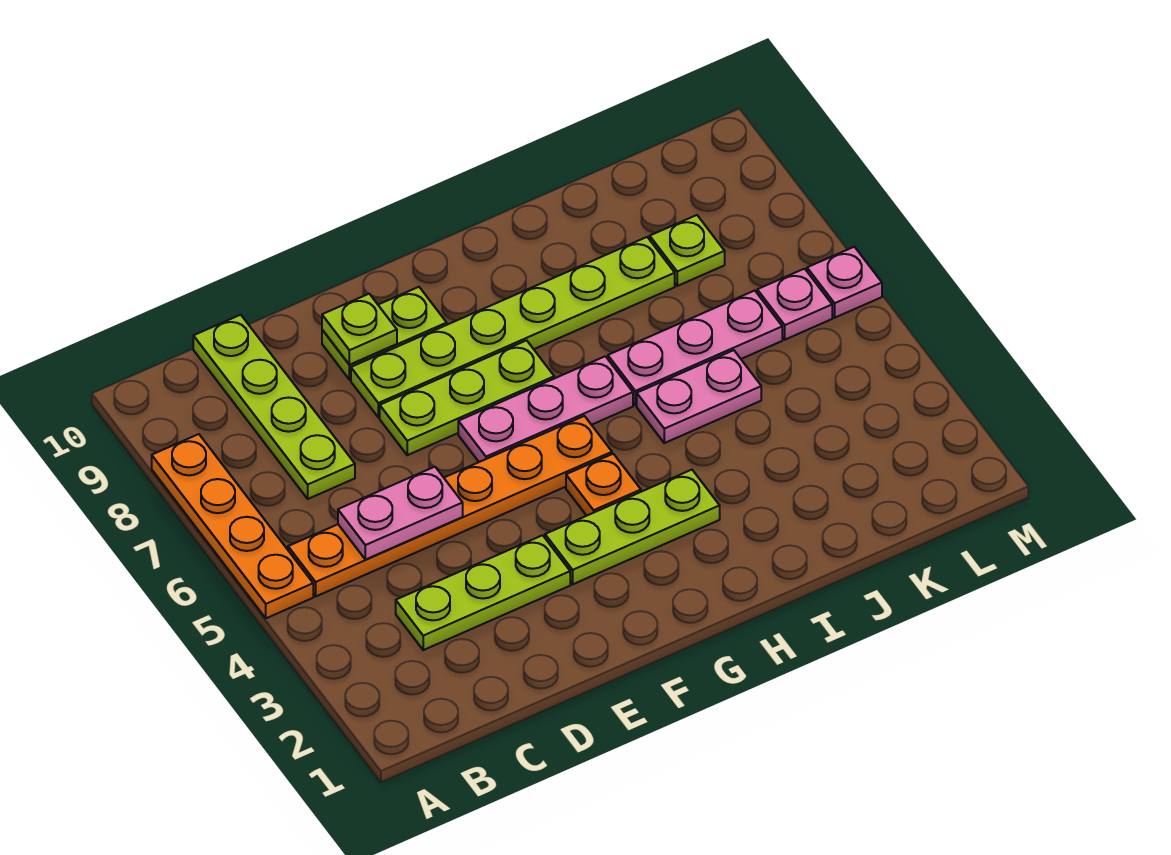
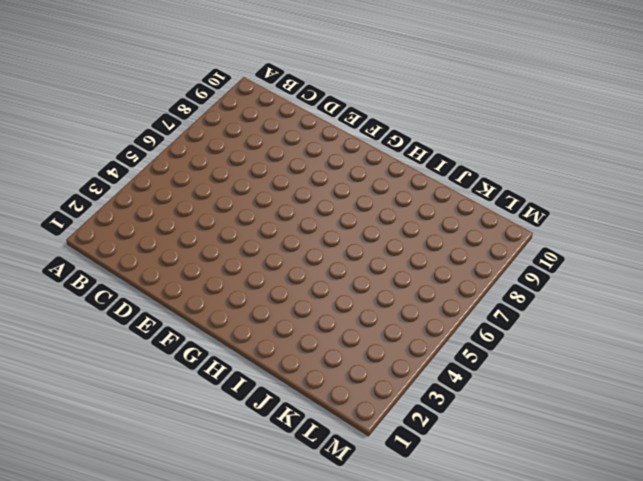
none -> orange plate A5:A8 level 1
none -> orange plate B5:G5 level 1
none -> lime plate C3:E3 level 1

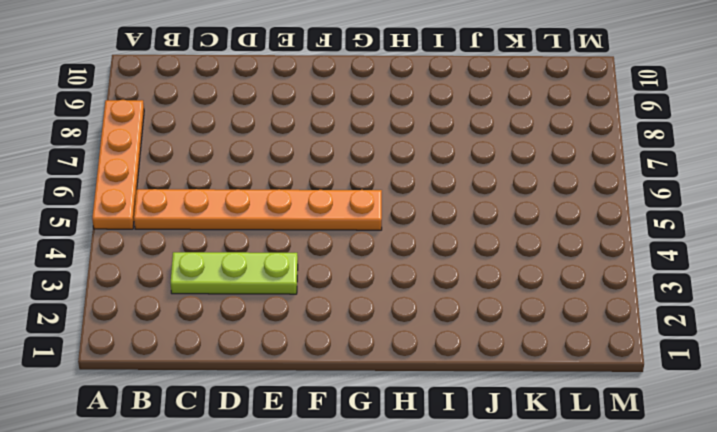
none -> lime plate C7:C10 level 1
none -> lime plate E7:G7 level 1
none -> lime plate E8:J8 level 1

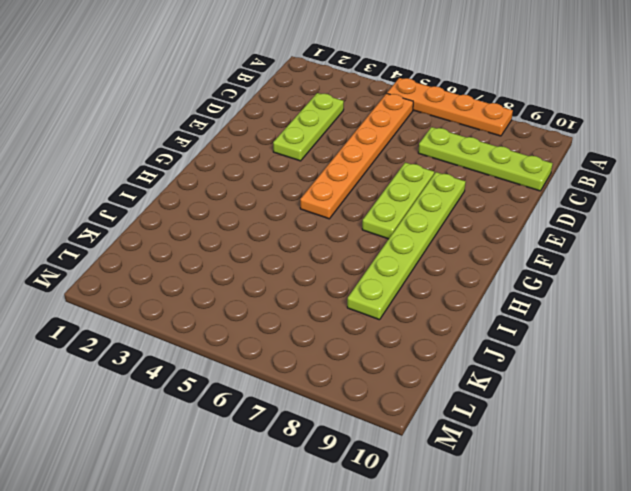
none -> lime plate E9:F9 level 1
none -> lime plate F3:H3 level 1
none -> pink plate F6:H6 level 1

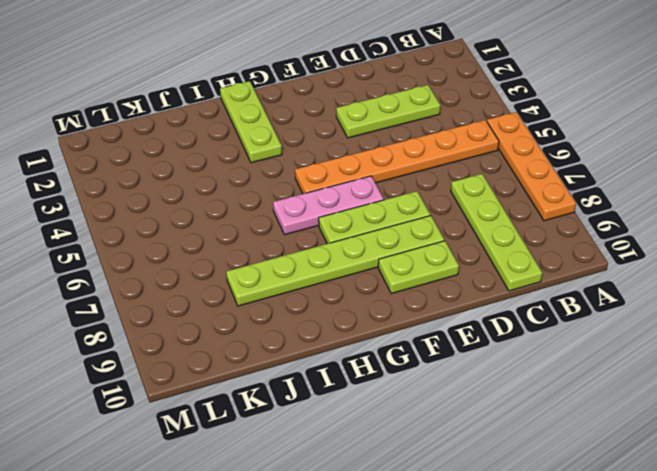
lime plate H1:H3 level 1 -> lime plate F3:H3 level 1
none -> orange plate G4 level 1
none -> pink plate I5:J5 level 1
none -> pink plate I6:K6 level 1

